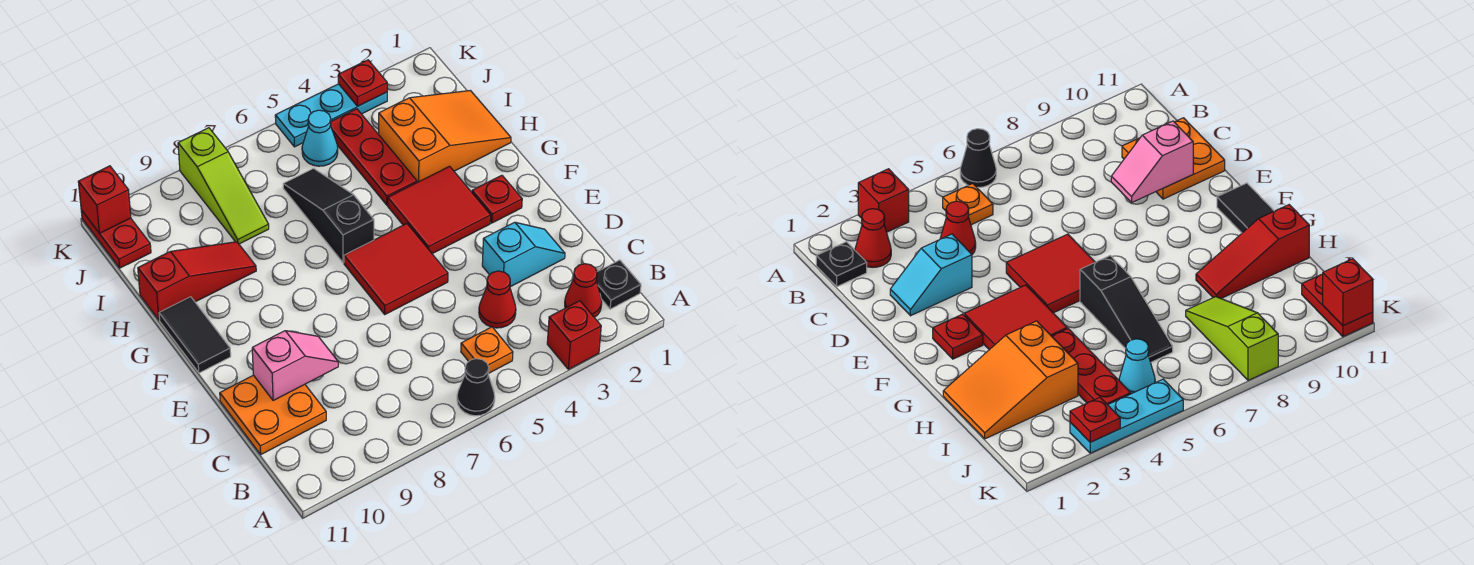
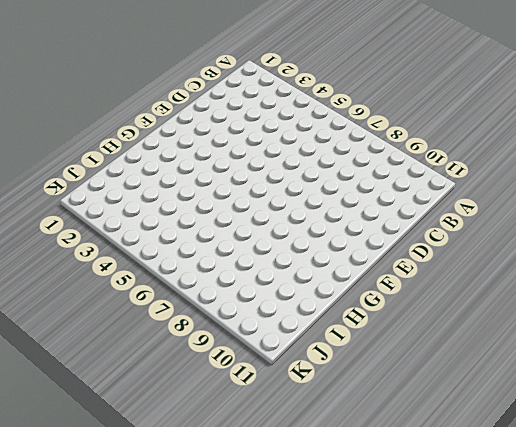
none -> red brick A3 level 1
none -> black cone A6 level 1
none -> black plate B1 level 1

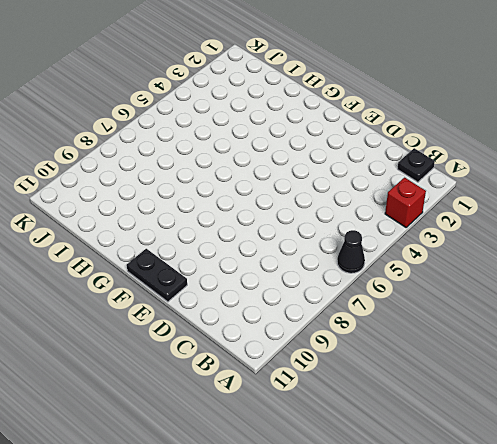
black plate E11:F11 level 1 -> black tile F11:G11 level 1
none -> red cone B2 level 1
none -> orange plate B5 level 1
none -> red cone C4 level 1

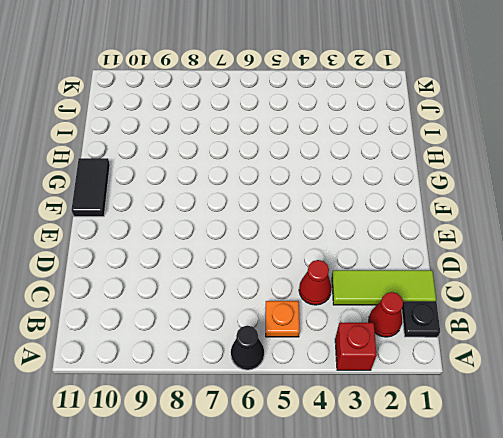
lime tile C1:C3 level 1 -> none
none -> orange plate C10:D11 level 1
none -> cyan slope D2:D3 level 1 top 3
none -> red tile E5:F6 level 1

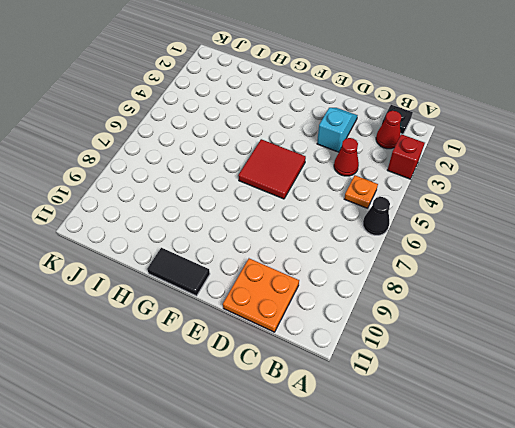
none -> red plate F2 level 1
none -> red tile F3:G4 level 1
none -> black slope G6:I6 level 1 top G

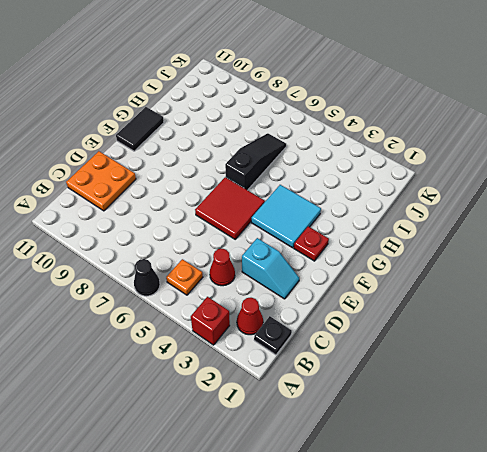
cyan tile F3:G4 level 1 -> red tile F3:G4 level 1
none -> orange slope H1:I3 level 1 top 3
none -> red plate H4:J4 level 1
none -> red slope H9:H11 level 1 top 11

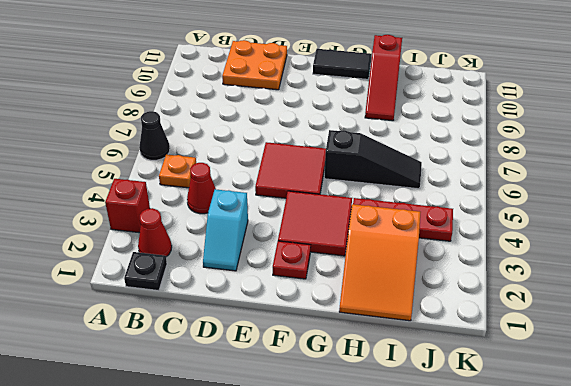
none -> lime slope I8:K8 level 1 top K
none -> cyan cone J5 level 1
none -> red plate J11:K11 level 1

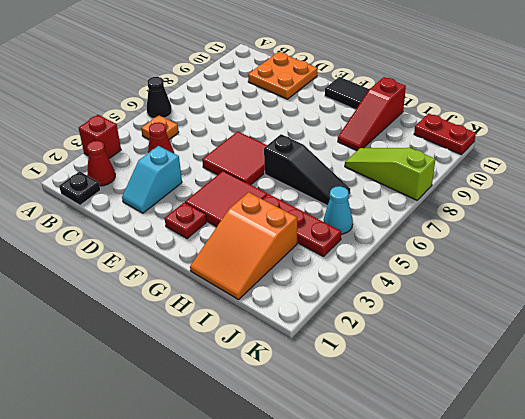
none -> cyan plate K3:K5 level 1
none -> pink slope D9:D10 level 2 top 10
none -> red plate K3 level 2

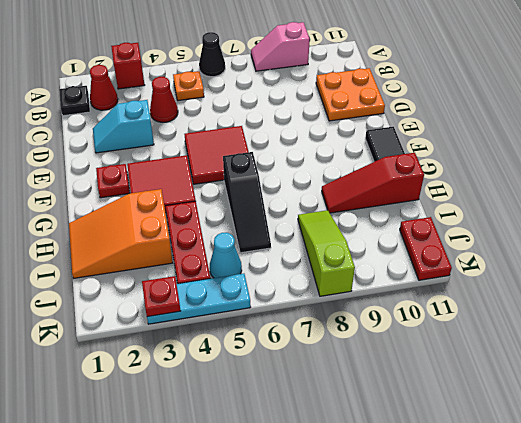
pink slope A8:A9 level 1 top 9 -> pink slope D9:D10 level 2 top 10
none -> red brick K11 level 2

